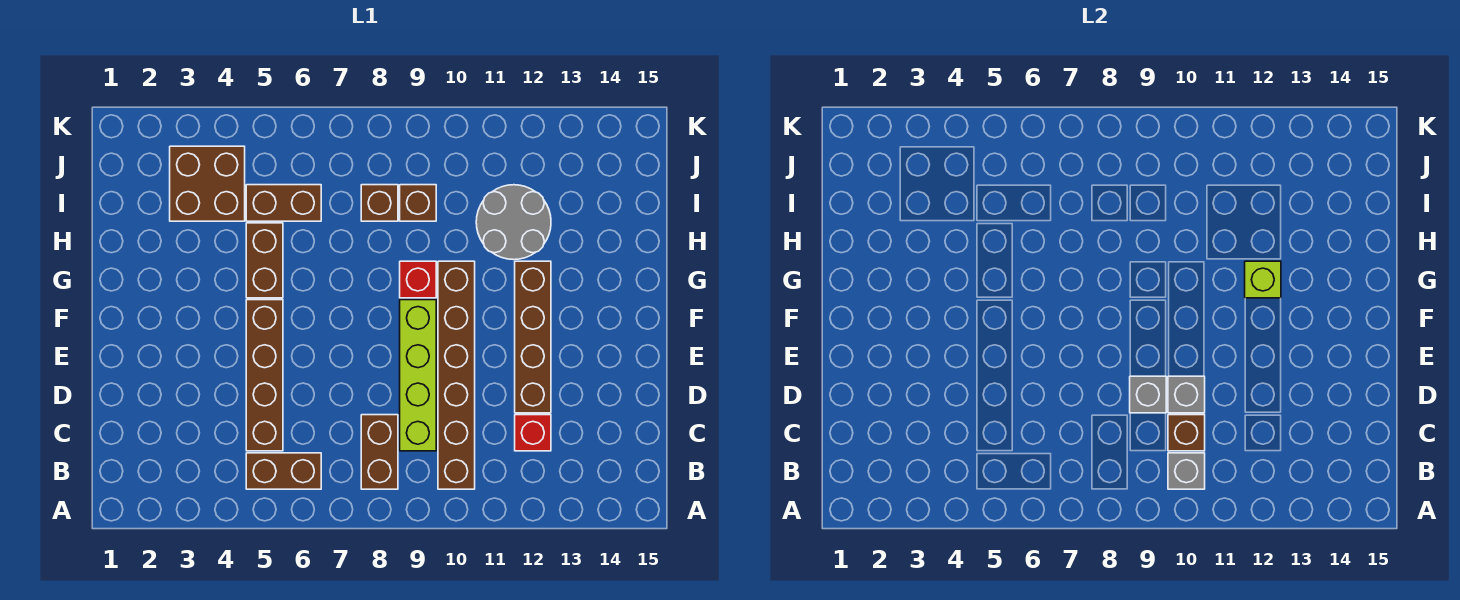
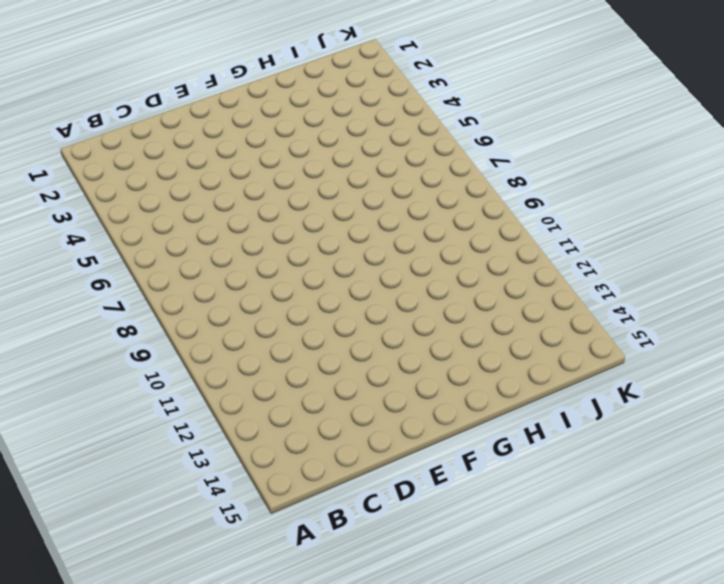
none -> brown brick B5:B6 level 1
none -> brown brick B8:C8 level 1
none -> brown brick B10:G10 level 1

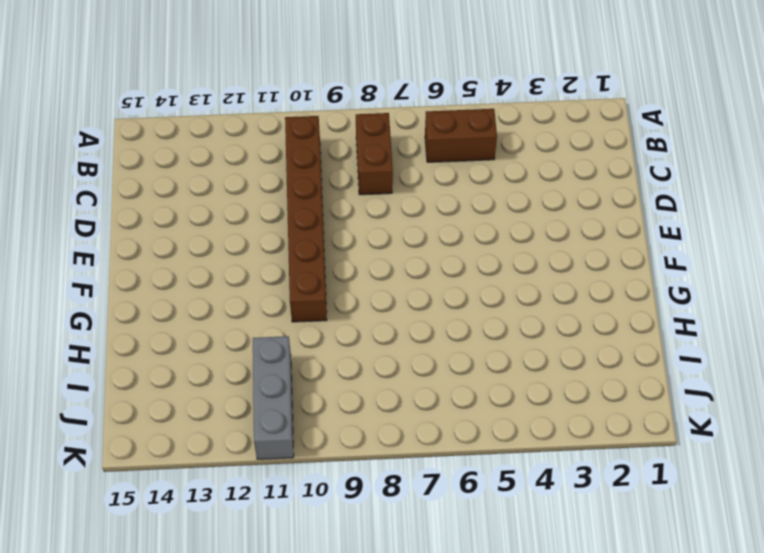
grey brick I11:K11 level 1 -> grey round brick H11:I12 level 1
none -> brown brick C5:F5 level 1
none -> lime brick C9:F9 level 1
none -> red brick C12 level 1

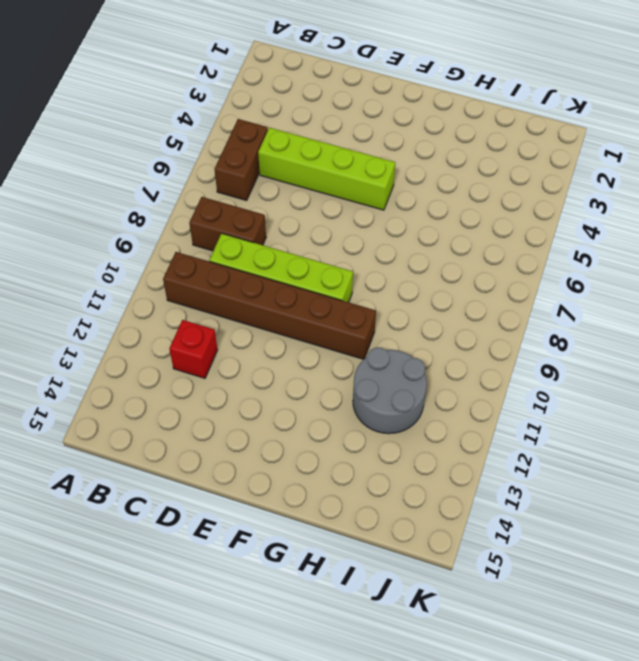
lime brick C5:F5 level 1 -> brown brick C5:F5 level 1
none -> brown brick D12:G12 level 1
none -> brown brick G5:H5 level 1
none -> red brick G9 level 1

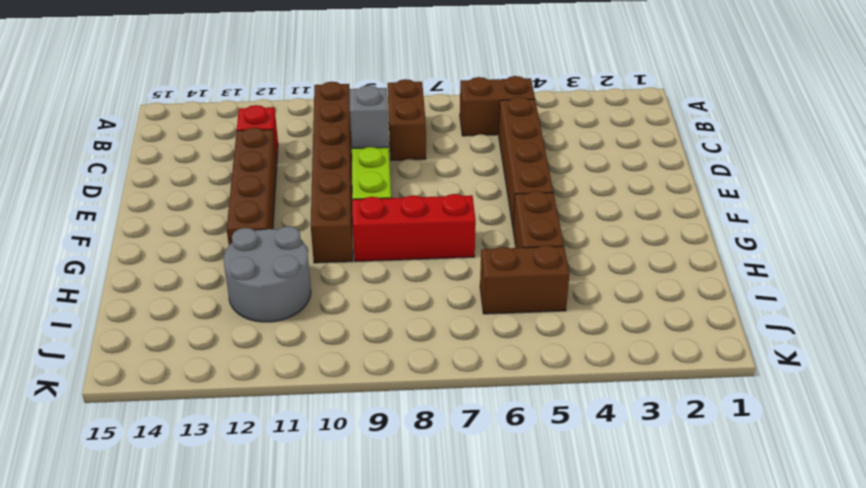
red brick G7:G9 level 1 -> red brick G9 level 1
none -> brown brick I3:J4 level 1
none -> brown brick I8 level 1
none -> brown brick I9 level 1

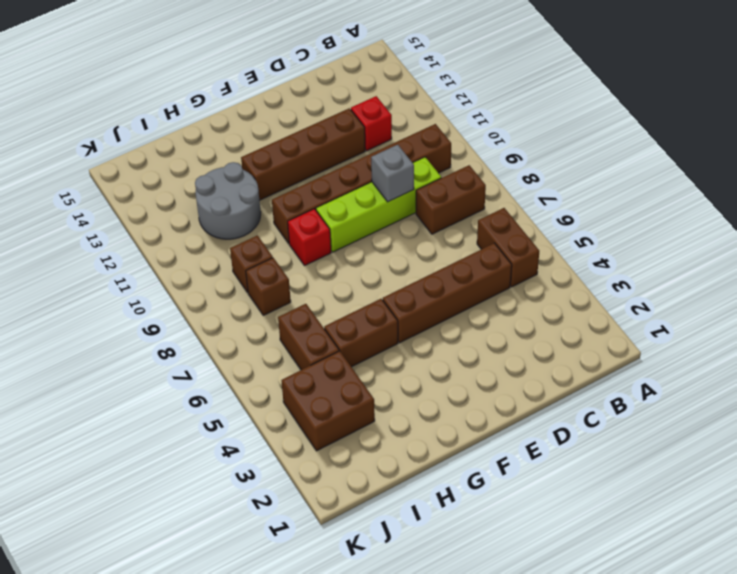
none -> grey brick B10 level 2
none -> brown brick C10 level 2
none -> grey brick D10 level 2

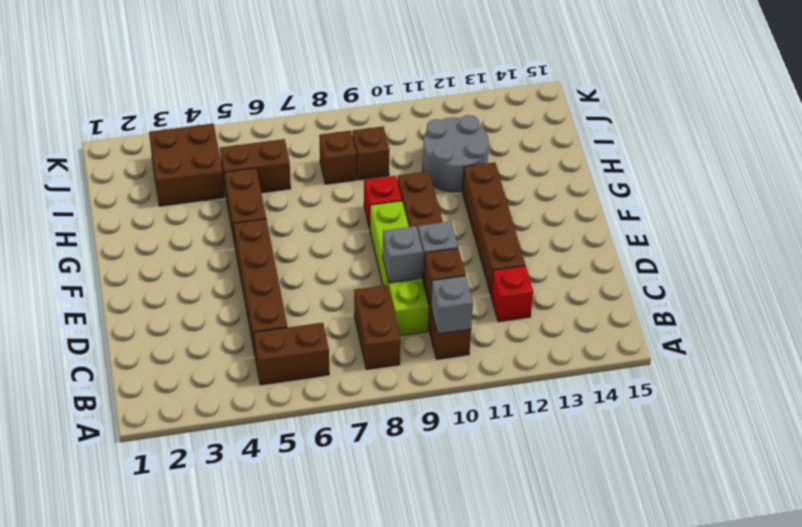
none -> lime brick G12 level 2

